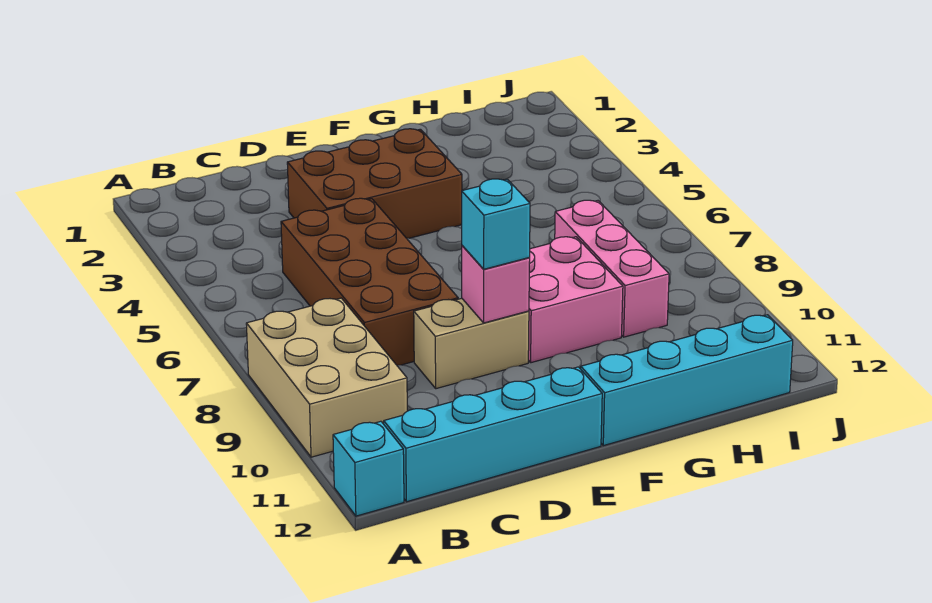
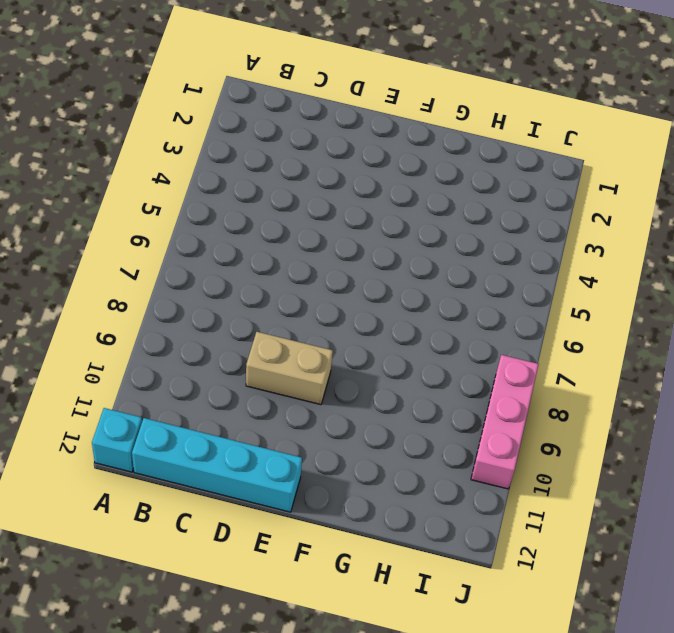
pink brick J8:J10 level 1 -> pink brick H7:H9 level 1
none -> tan brick A8:B10 level 1
none -> brown brick C5:D8 level 1

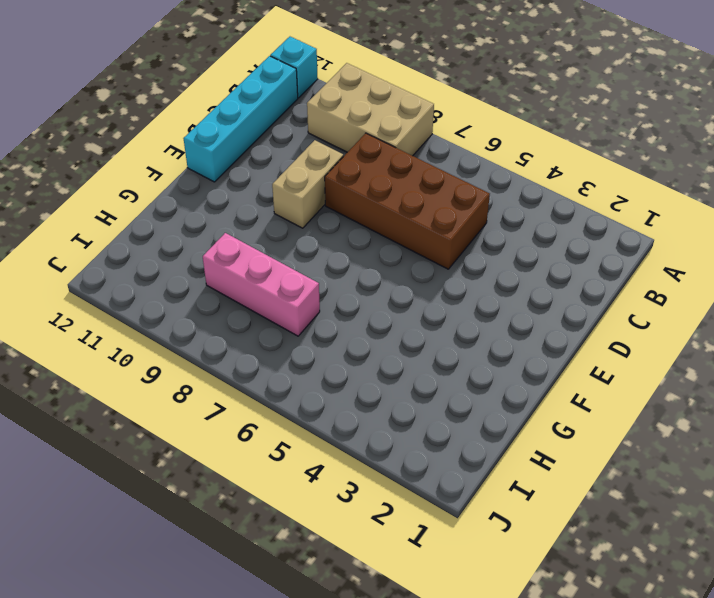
none -> brown brick D3:F4 level 1
none -> pink brick F8:G9 level 1

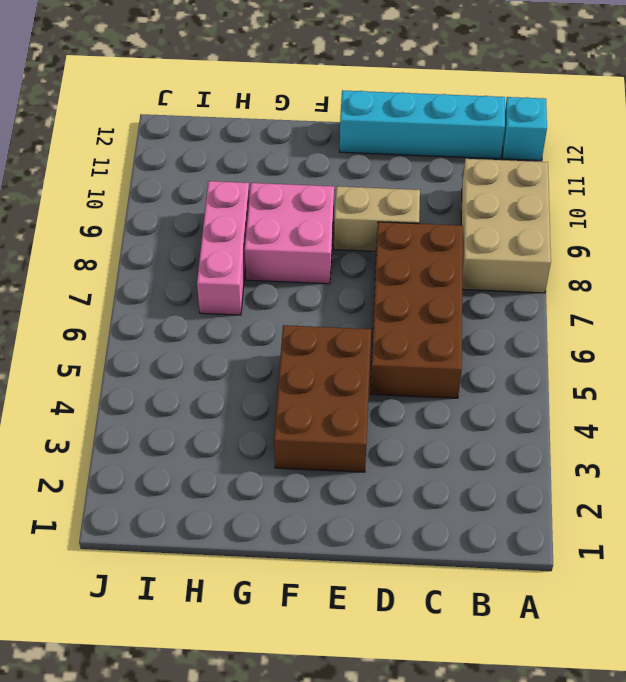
brown brick E3:F5 level 1 -> brown brick D3:F4 level 1
none -> cyan brick F12:I12 level 1
none -> pink brick E9 level 2

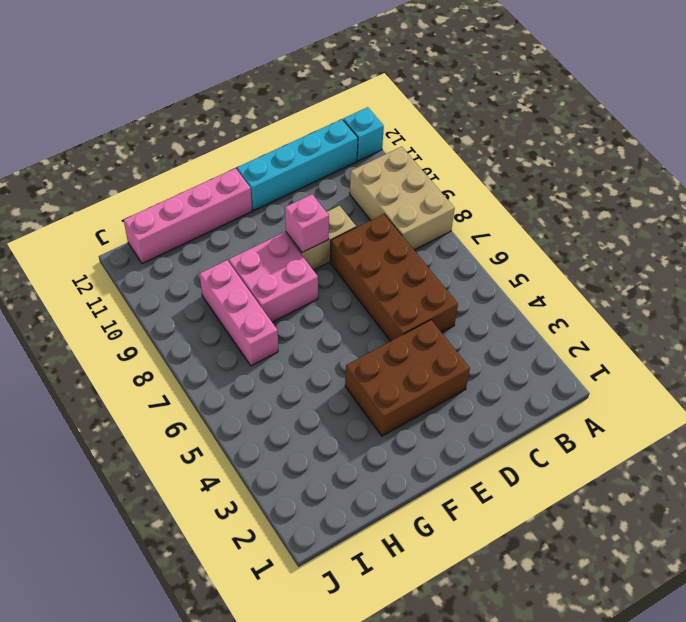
pink brick F12:I12 level 1 -> cyan brick F12:I12 level 1
none -> cyan brick E9 level 3

